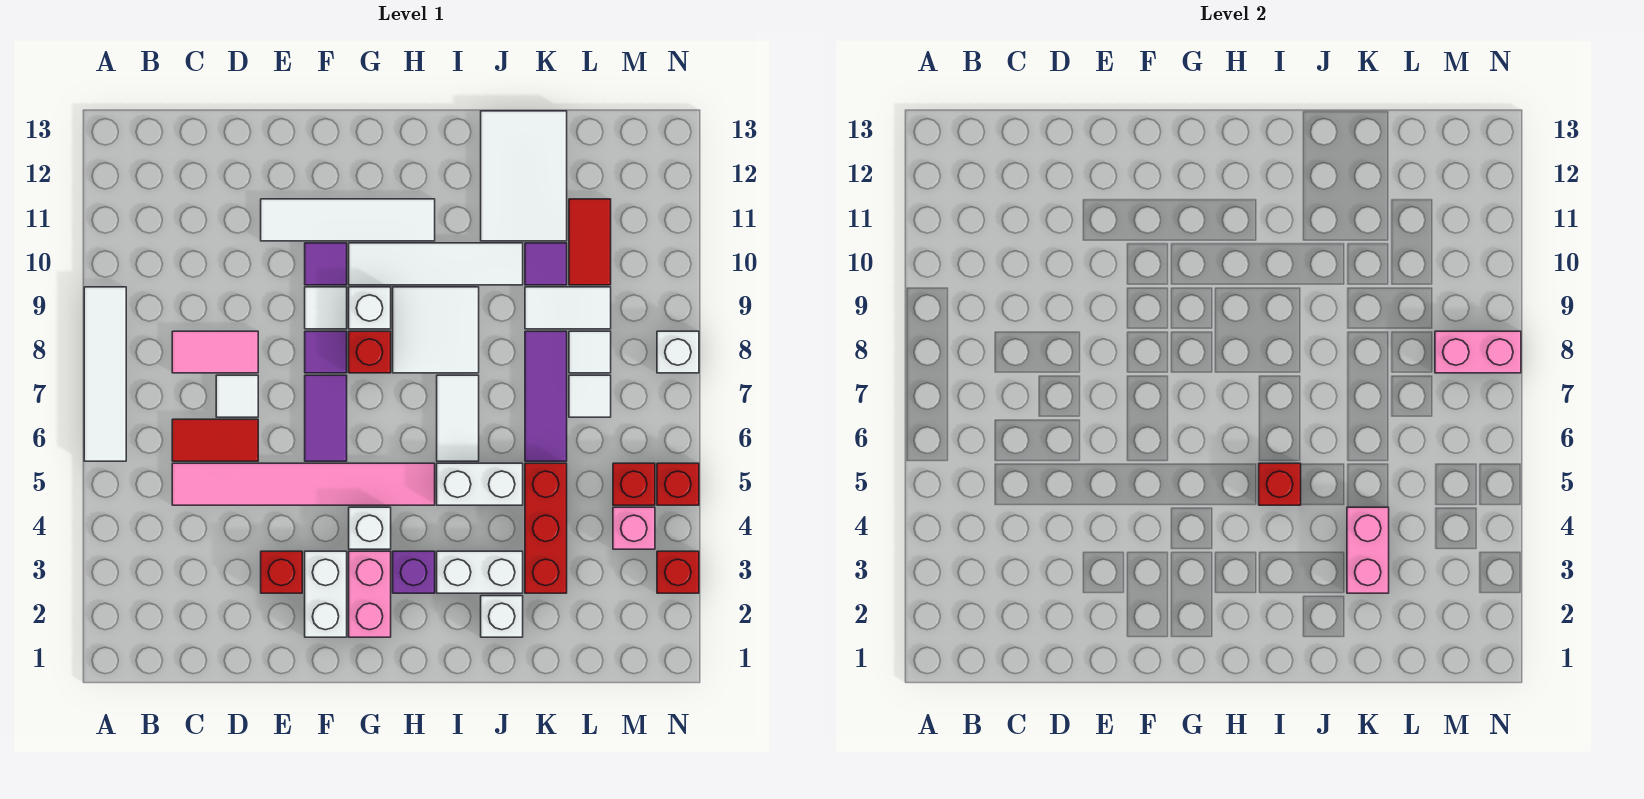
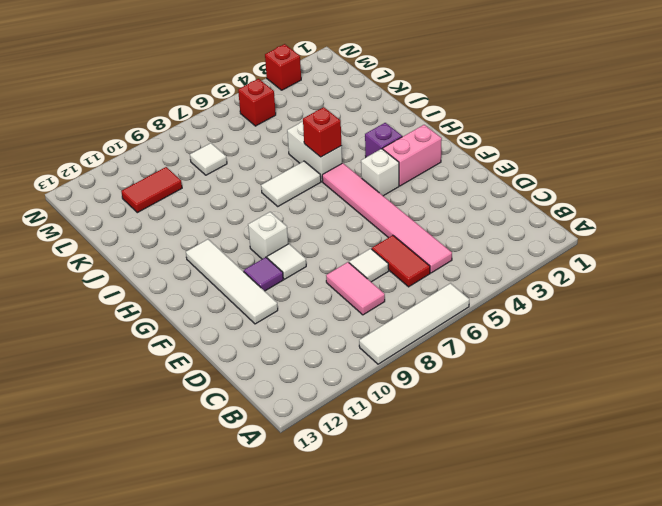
none -> red brick E3 level 1
none -> white brick F2:F3 level 1
none -> purple tile F6:F7 level 1
none -> purple tile F8 level 1

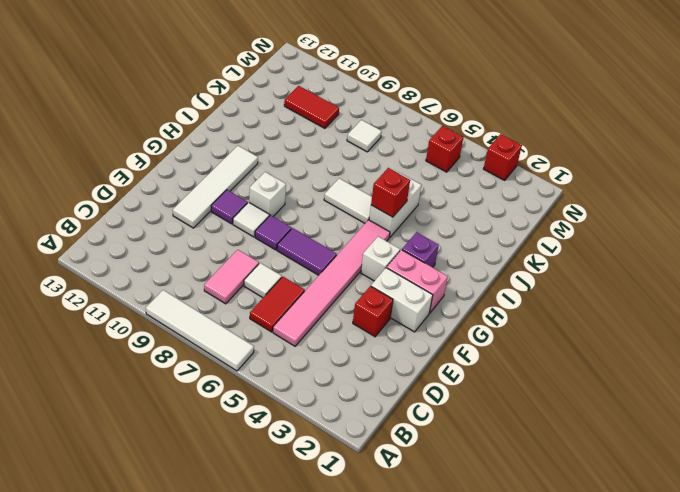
none -> red brick G8 level 1
none -> white tile G10:J10 level 1
none -> white tile H8:I9 level 1
none -> white brick I3:J3 level 1

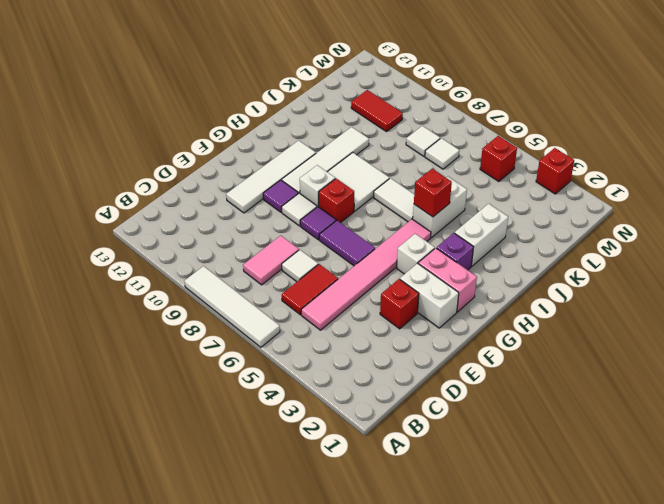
none -> white brick J2 level 1
none -> white tile J11:K13 level 1
none -> red brick K3:K5 level 1
none -> purple tile K6:K8 level 1

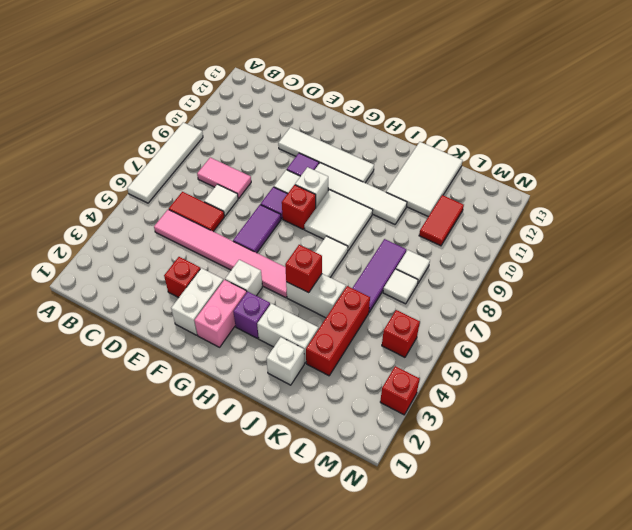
none -> white tile K9:L9 level 1
none -> purple tile K10 level 1
none -> pink brick M4 level 1
none -> red brick N5 level 1

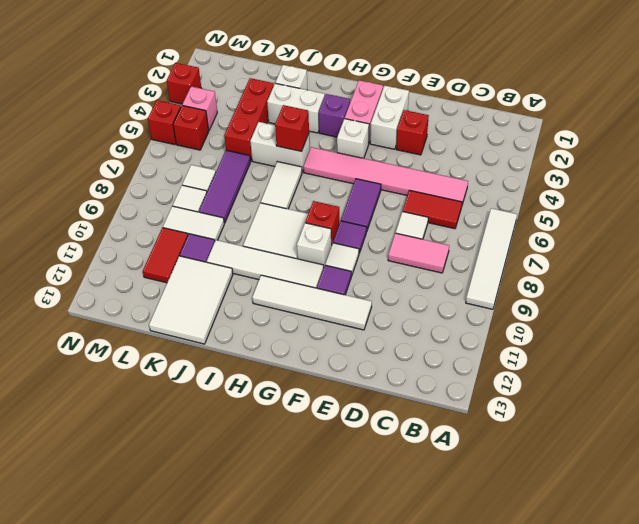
none -> white brick N8 level 1
none -> pink brick K3:K4 level 2
none -> pink brick M8:N8 level 2

